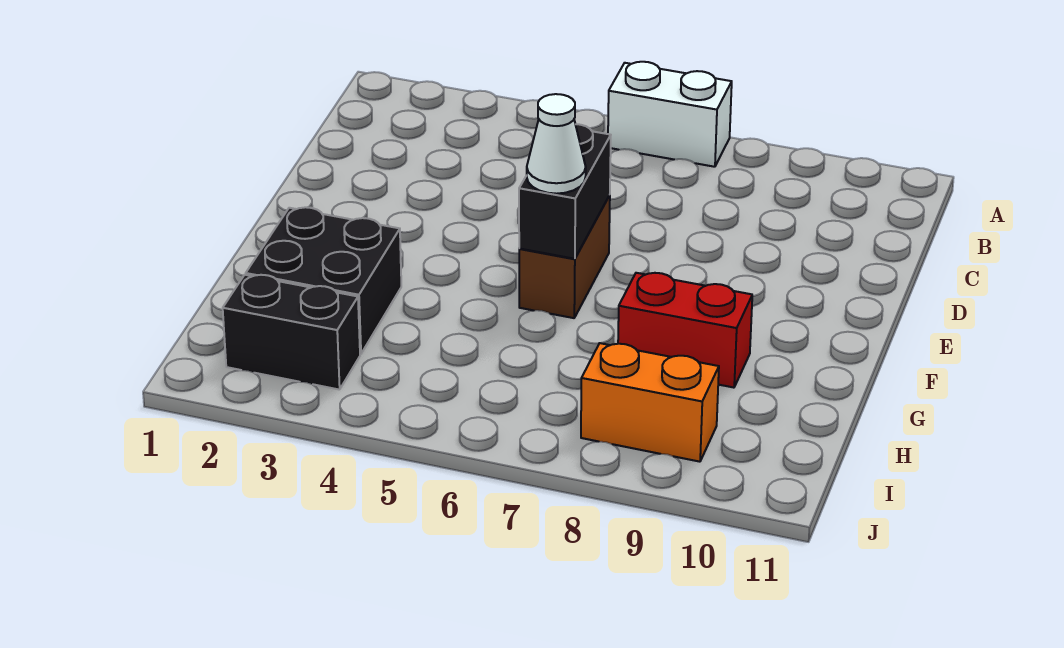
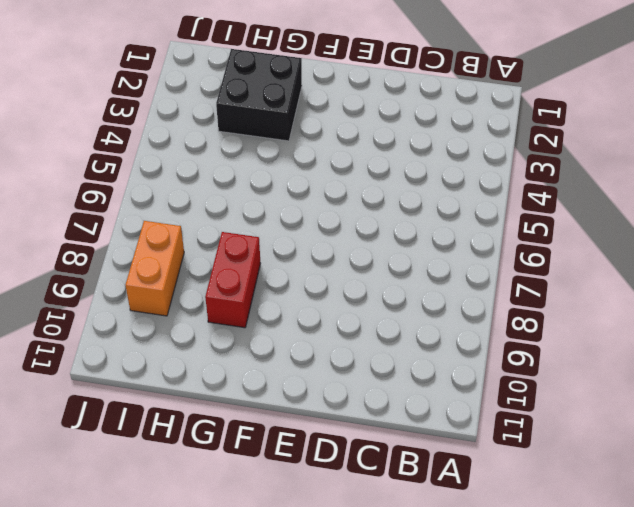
none -> white brick A6:A7 level 1
none -> brown brick E6:F6 level 1

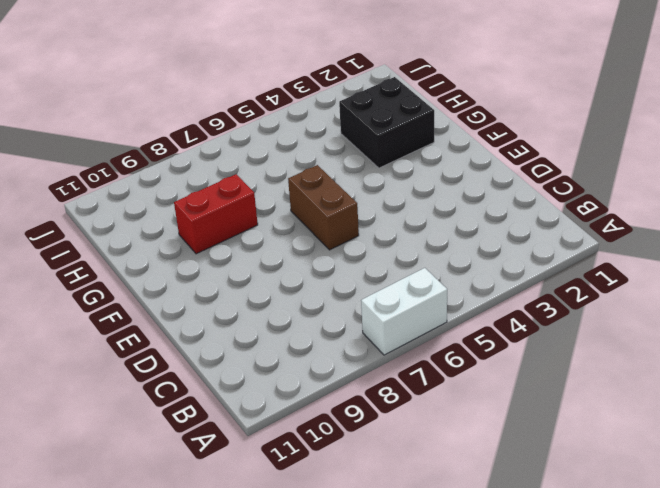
none -> black brick I2:I3 level 1
none -> orange brick I8:I9 level 1

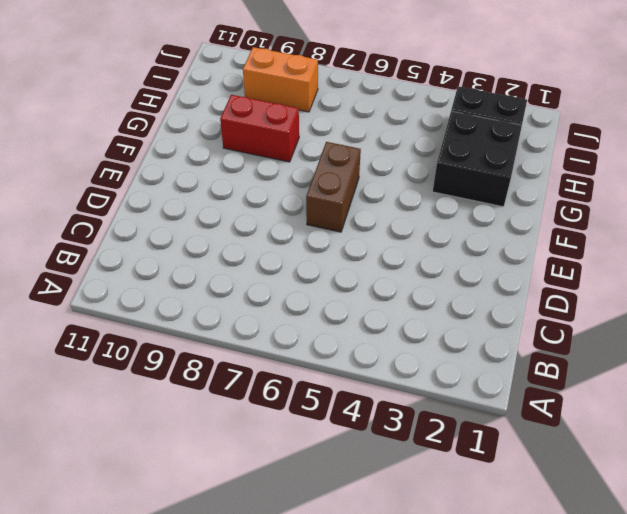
none -> white brick A6:A7 level 1
none -> black brick E6:F6 level 2

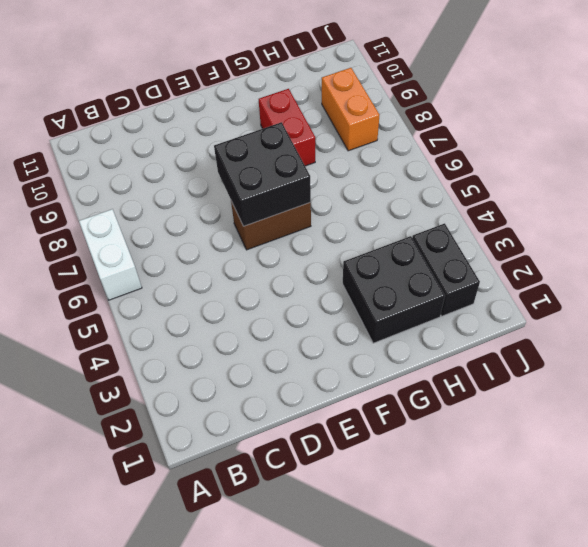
black brick E6:F7 level 2 -> black brick E6:F6 level 2
none -> white cone F6 level 3

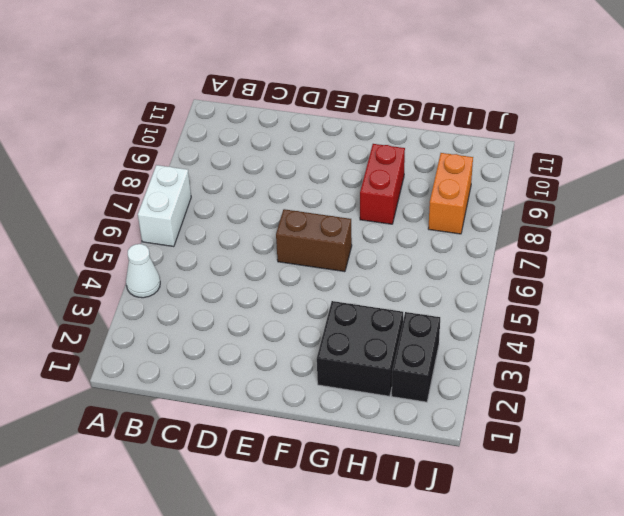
white cone A4 level 1 -> white cone F6 level 3
none -> black brick E6:F6 level 2

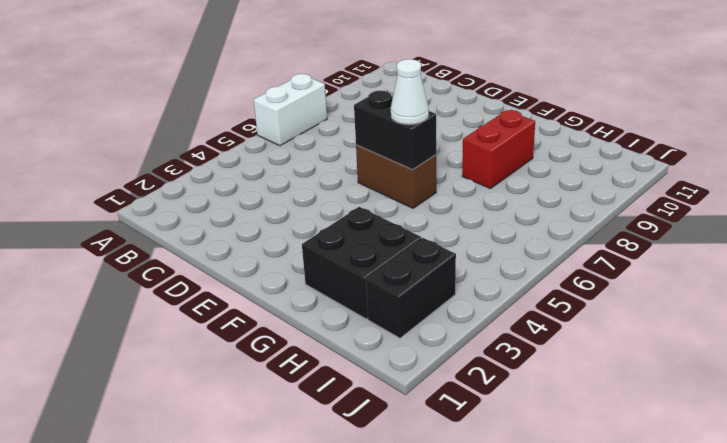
none -> orange brick I8:I9 level 1

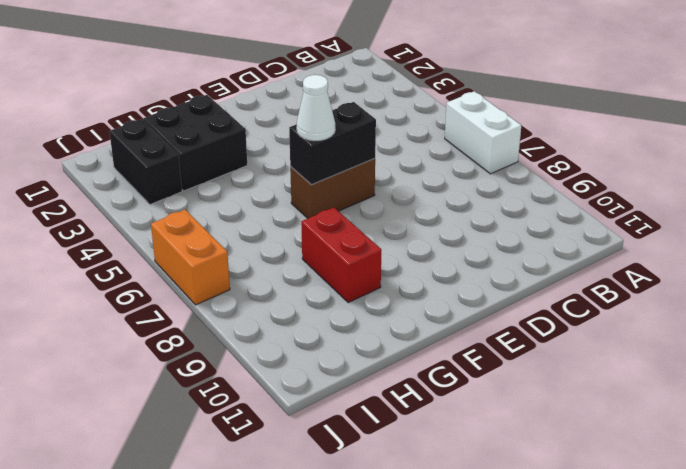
orange brick J6:J7 level 1 -> orange brick I8:I9 level 1

